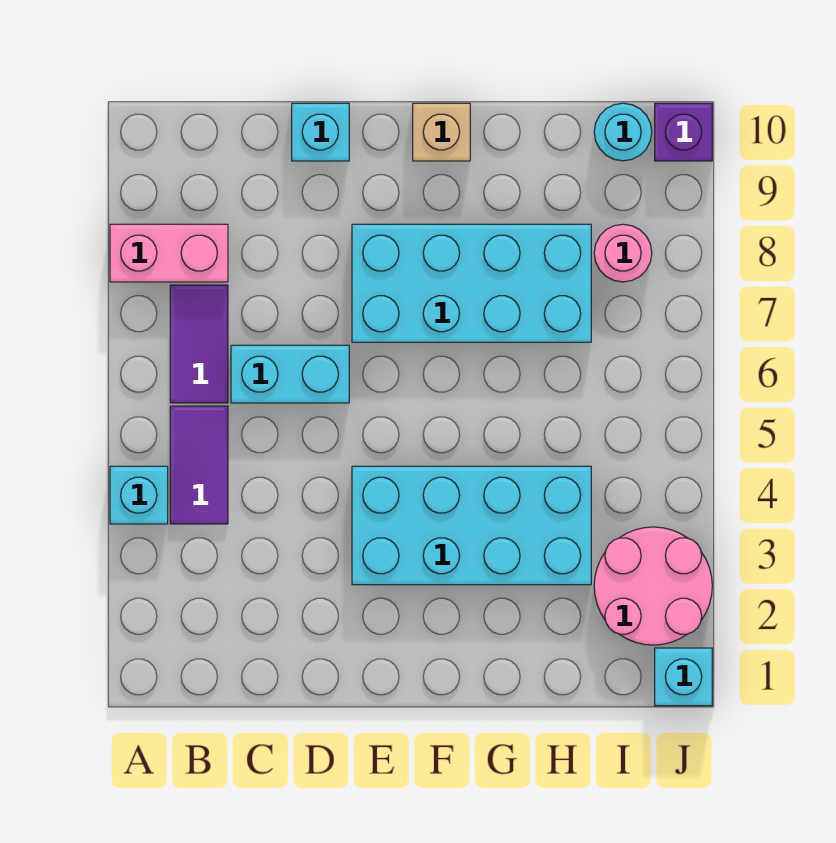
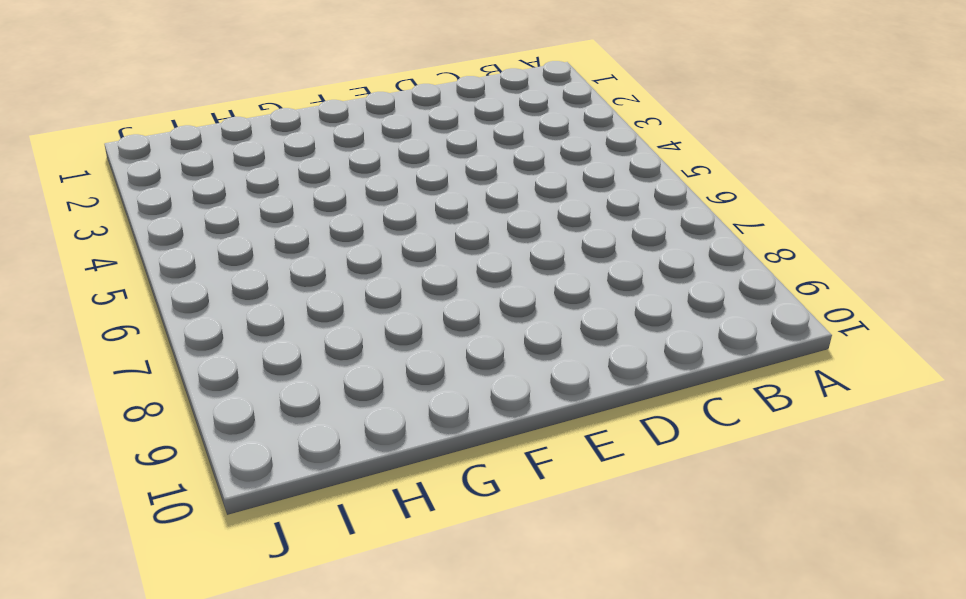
none -> cyan brick A4 level 1
none -> pink brick A8:B8 level 1
none -> purple tile B4:B5 level 1

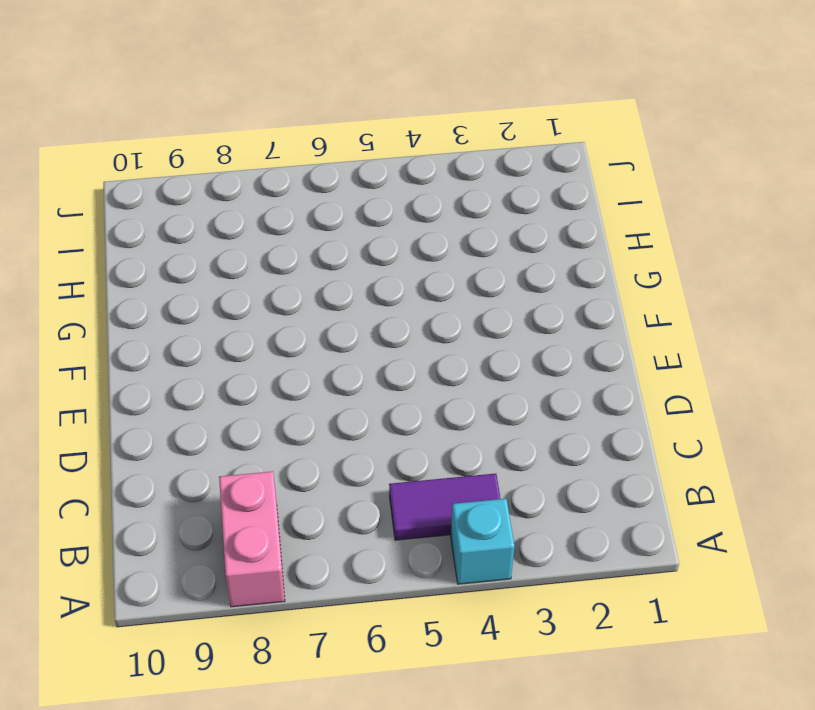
none -> purple tile B6:B7 level 1
none -> cyan brick C6:D6 level 1
none -> cyan brick D10 level 1

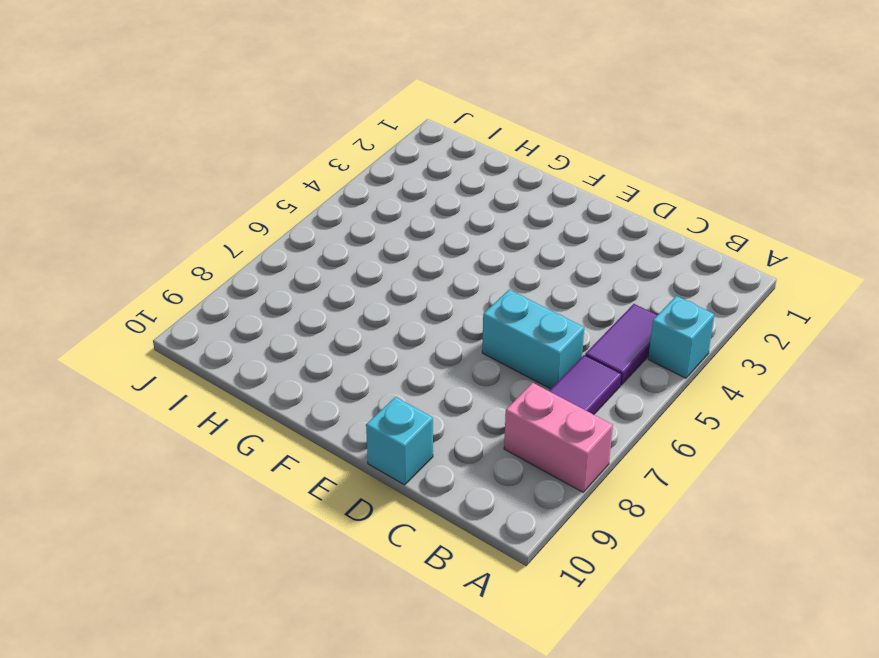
none -> cyan brick E3:H4 level 1
none -> cyan brick E7:H8 level 1
none -> tan brick F10 level 1

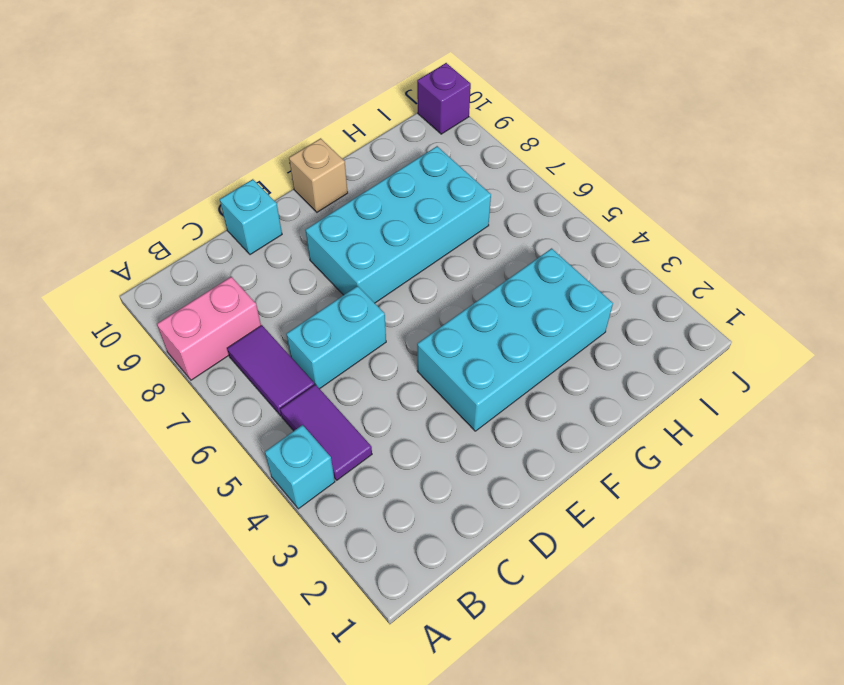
none -> pink round brick I2:J3 level 1
none -> pink round brick I8 level 1
none -> cyan round brick I10 level 1

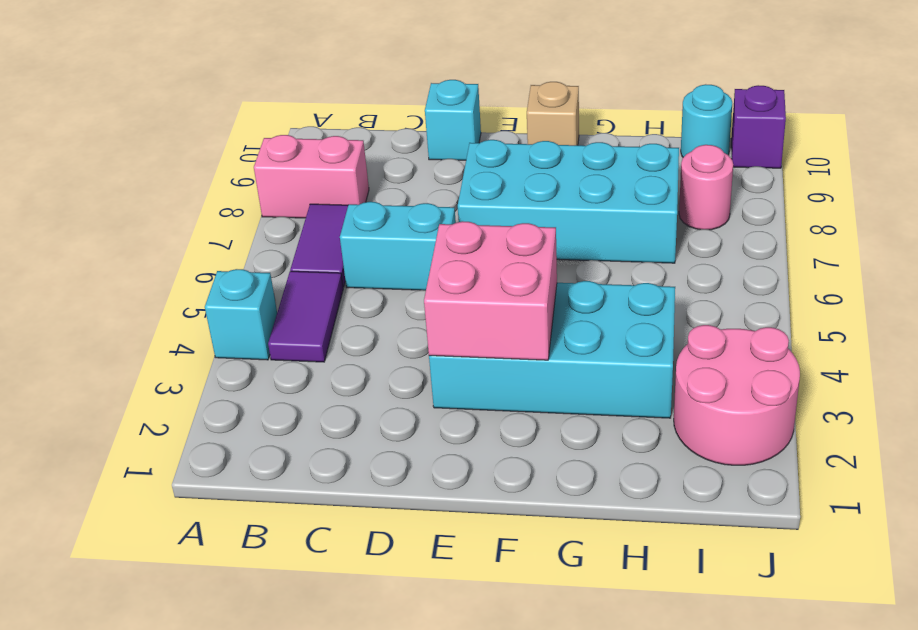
pink brick E3:F4 level 2 -> none
none -> cyan brick J1 level 1

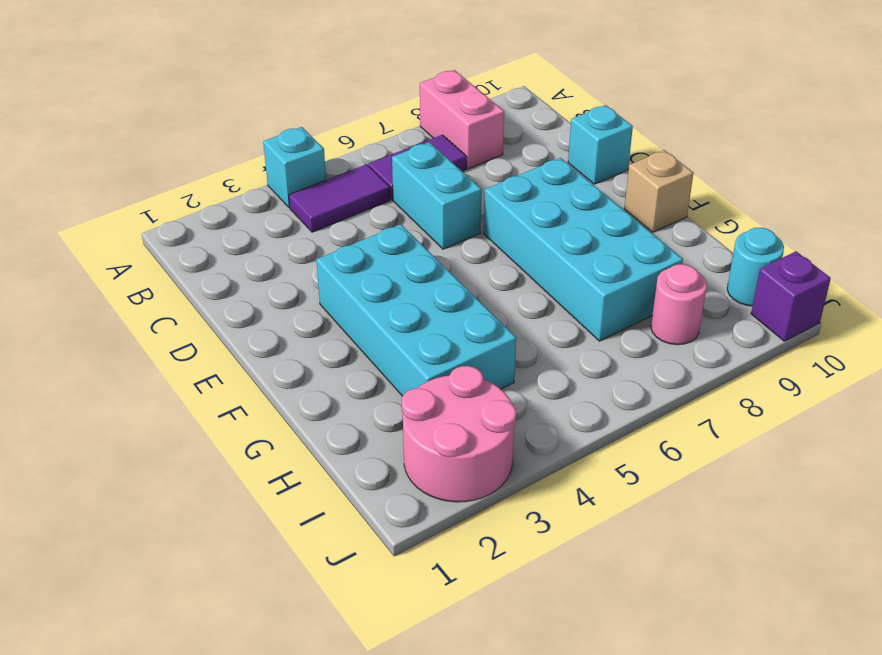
none -> cyan brick J1 level 1

